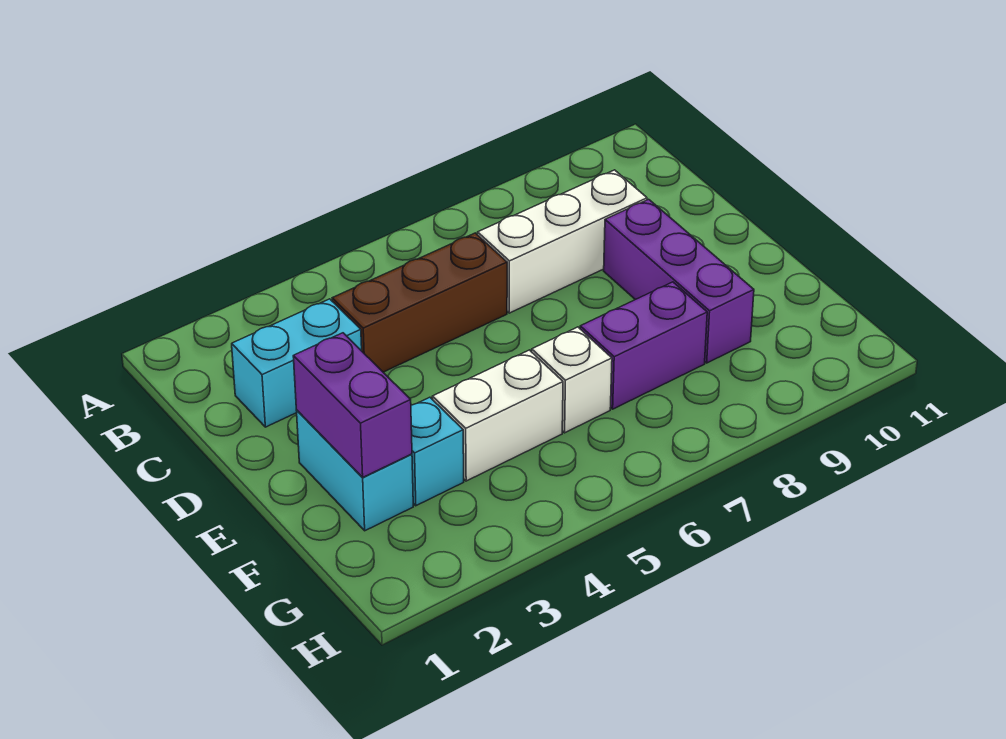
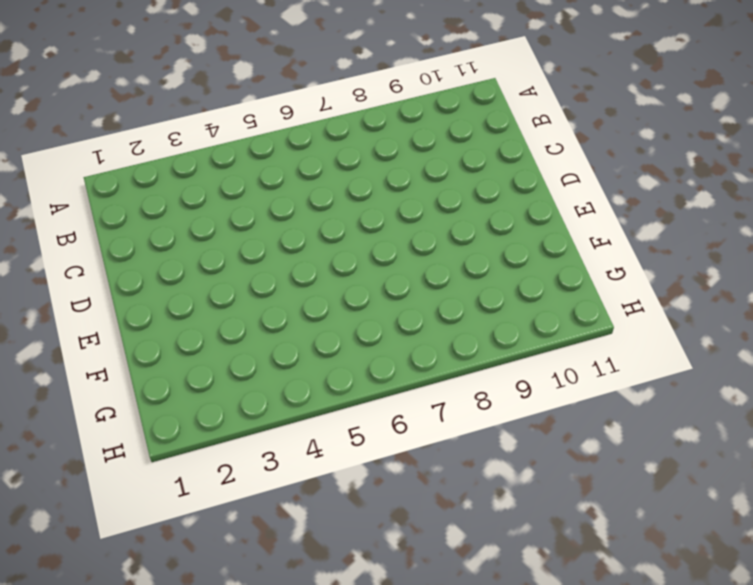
none -> cyan brick C2:C3 level 1
none -> brown brick C4:C6 level 1

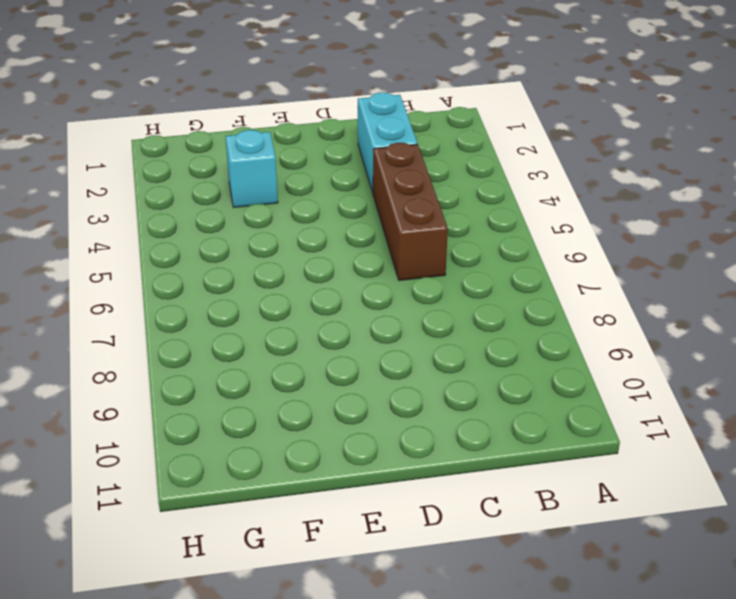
none -> white brick C7:C9 level 1
none -> purple brick D9:F9 level 1

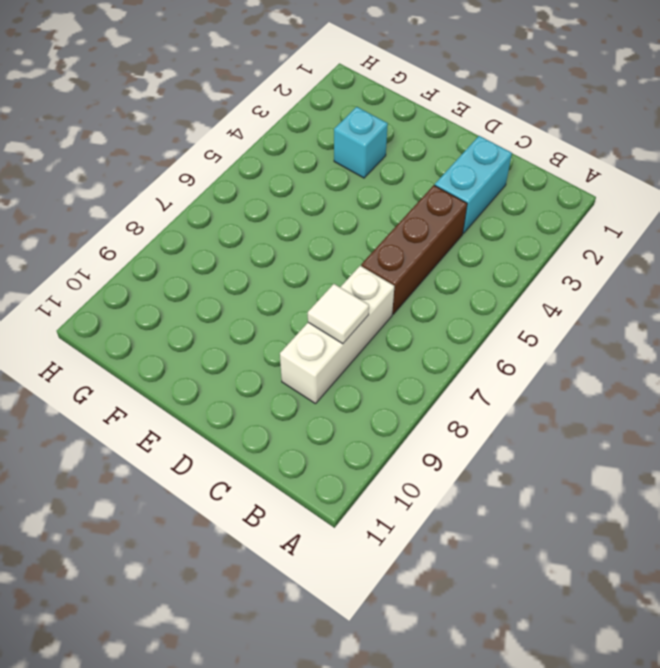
white tile C8 level 2 -> none
none -> purple brick D9:F9 level 1
none -> cyan brick E2:F2 level 1

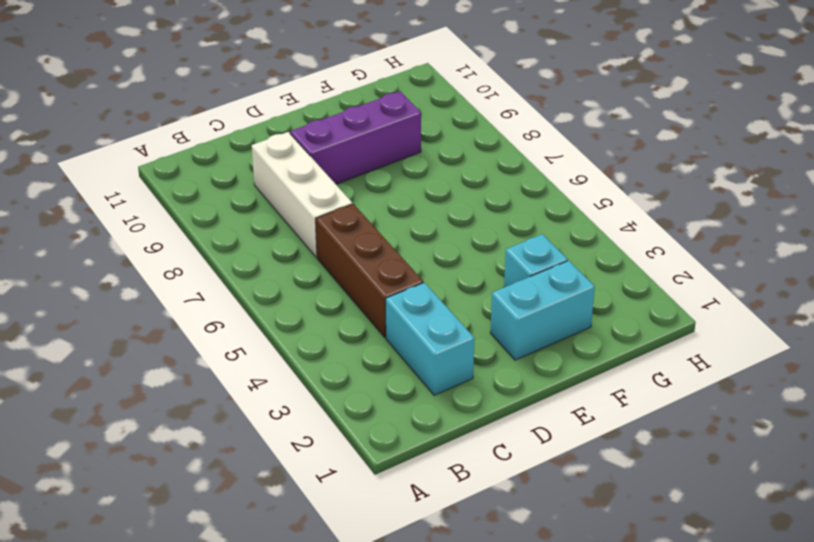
none -> white brick F4:F5 level 1
none -> white brick F6 level 1

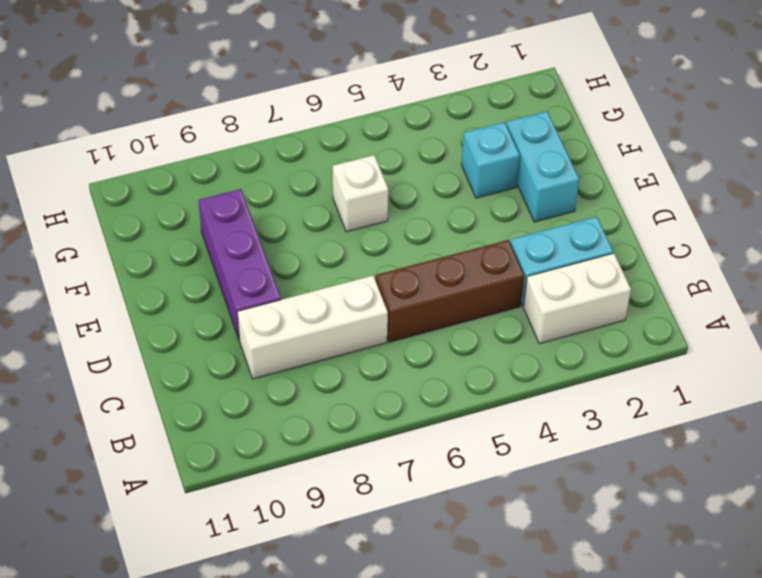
white brick B2:B3 level 1 -> white brick F4:F5 level 1
none -> purple brick F7:F8 level 1
none -> purple brick E2:F2 level 2

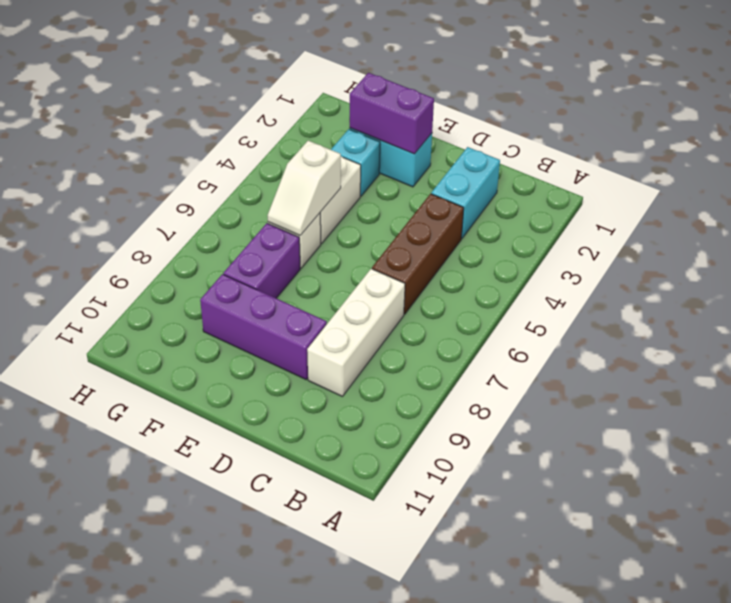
white slope F5:F6 level 2 top 5 -> none

